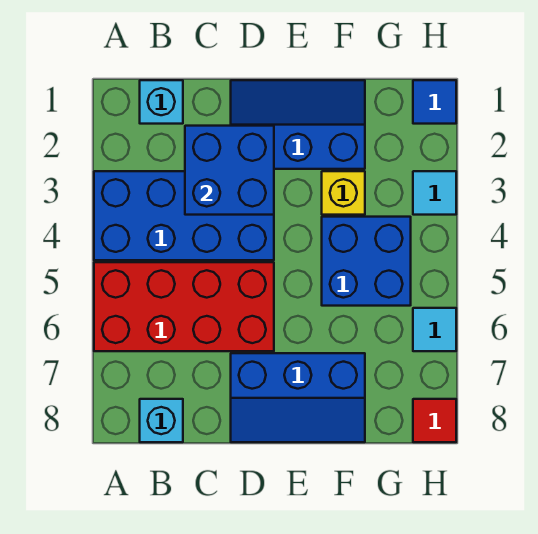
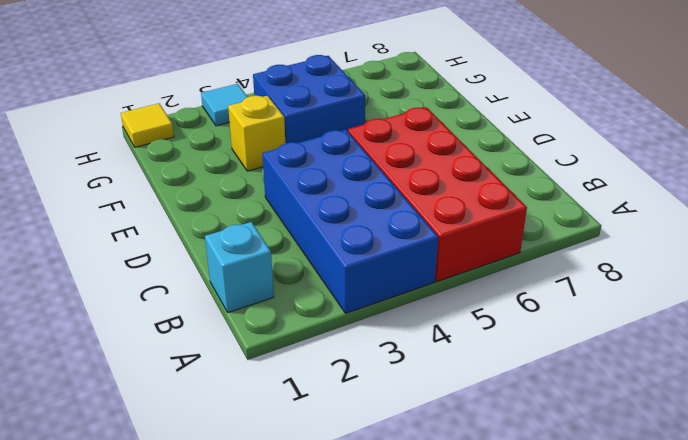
yellow tile H1 level 1 -> blue tile H1 level 1
none -> cyan brick B8 level 1
none -> blue slope D1:F2 level 1 top 2
none -> blue slope D7:F8 level 1 top 7

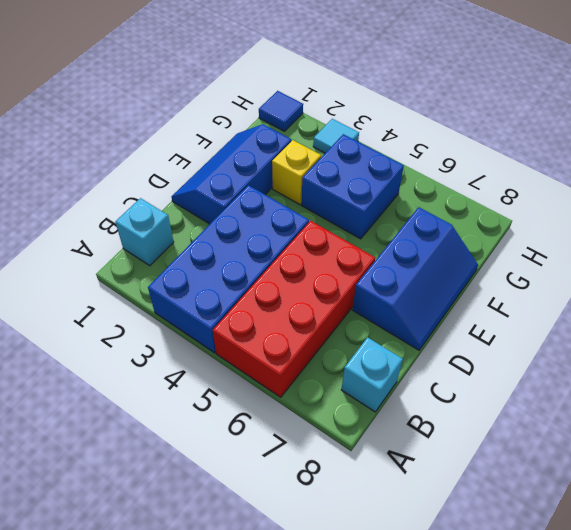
none -> cyan tile H6 level 1
none -> red tile H8 level 1
none -> blue brick C2:D3 level 2

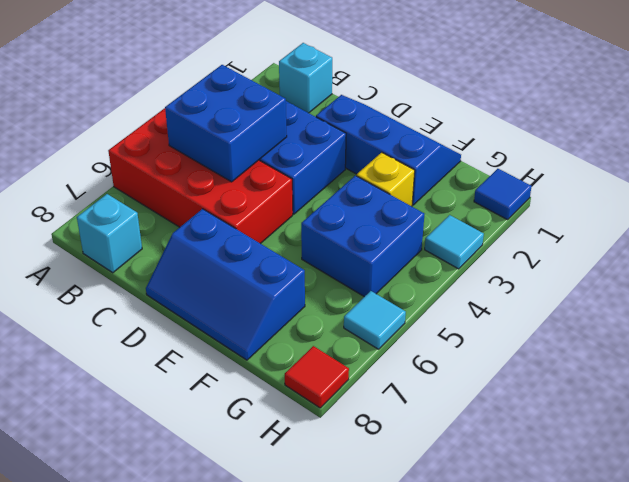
blue brick B4:C5 level 2 -> blue brick C2:D3 level 2

